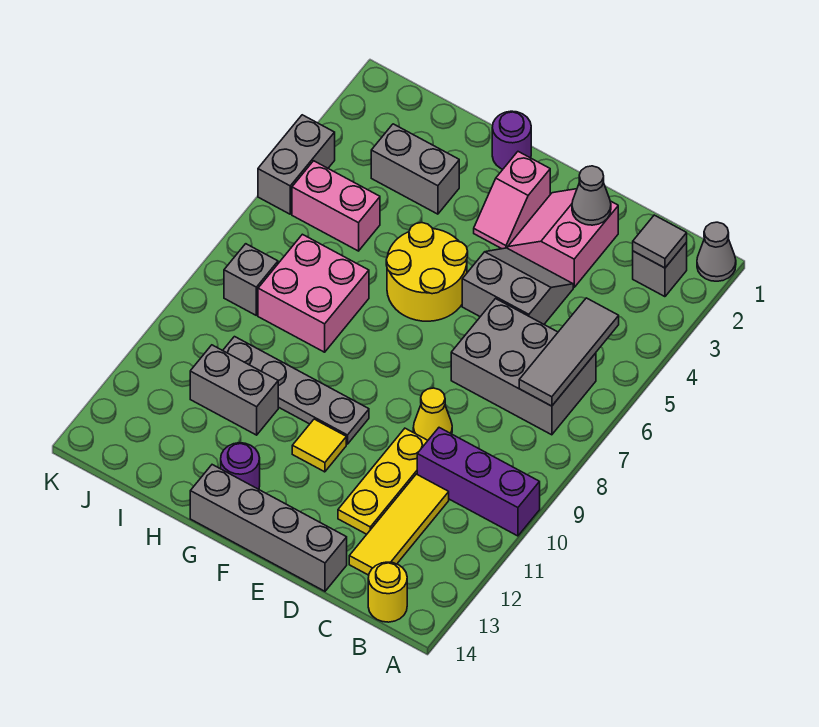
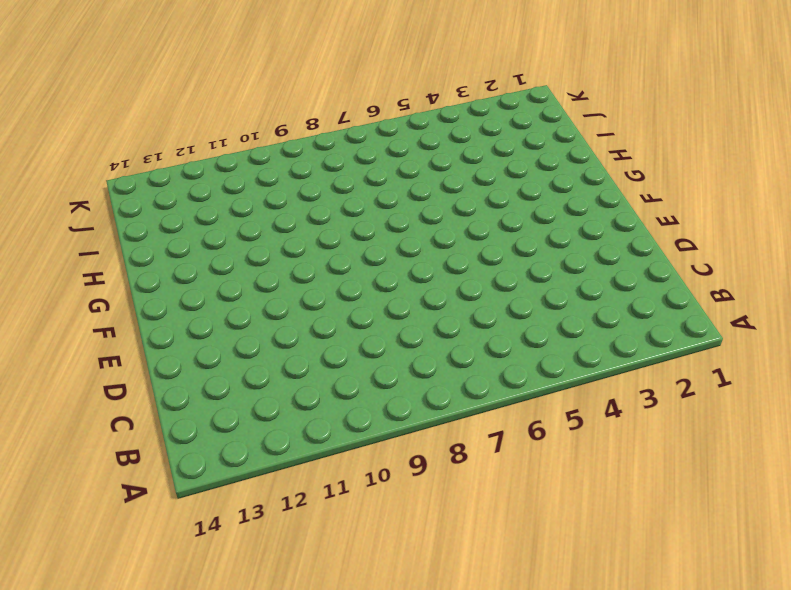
none -> grey cone A1 level 1
none -> purple brick A10:C10 level 1
none -> grey brick B2 level 1

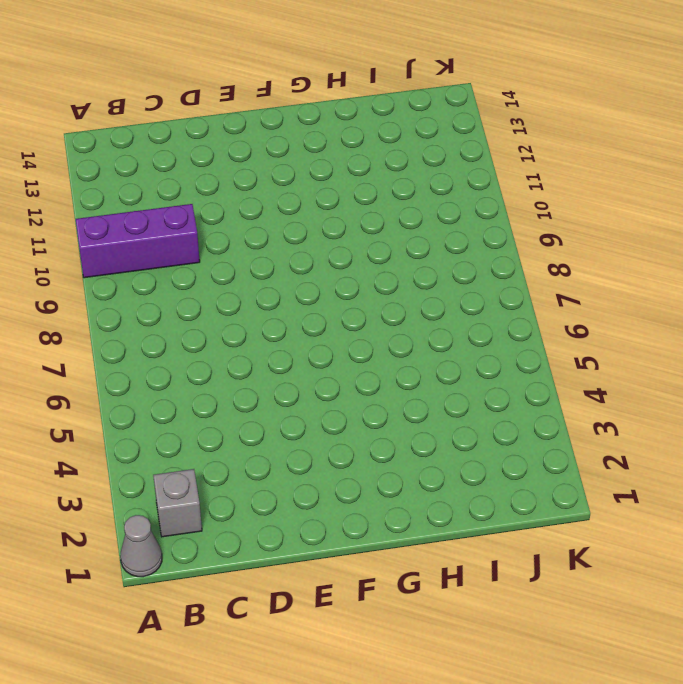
none -> grey brick B6:D7 level 1
none -> yellow round brick B14 level 1
none -> yellow tile C11:C13 level 1

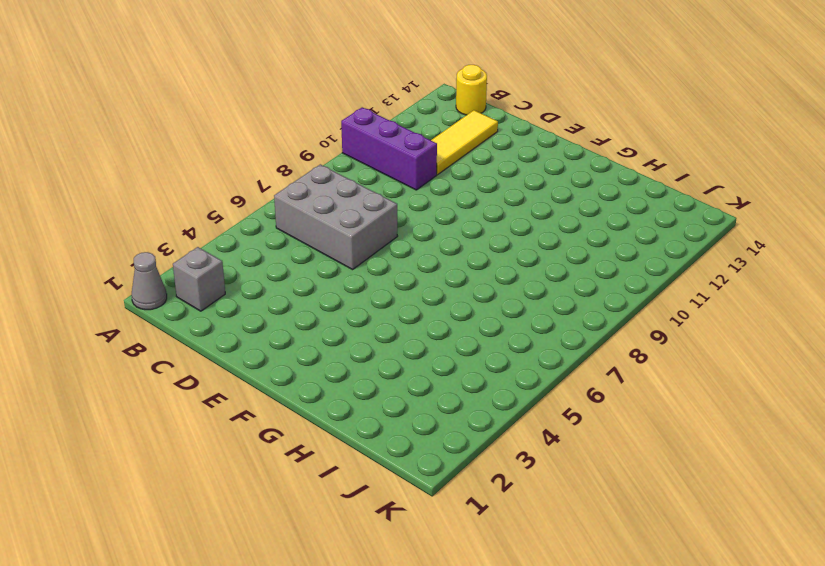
none -> pink slope D2:E3 level 1 top D
none -> grey slope D4:E5 level 1 top 5
none -> yellow cone D9 level 1

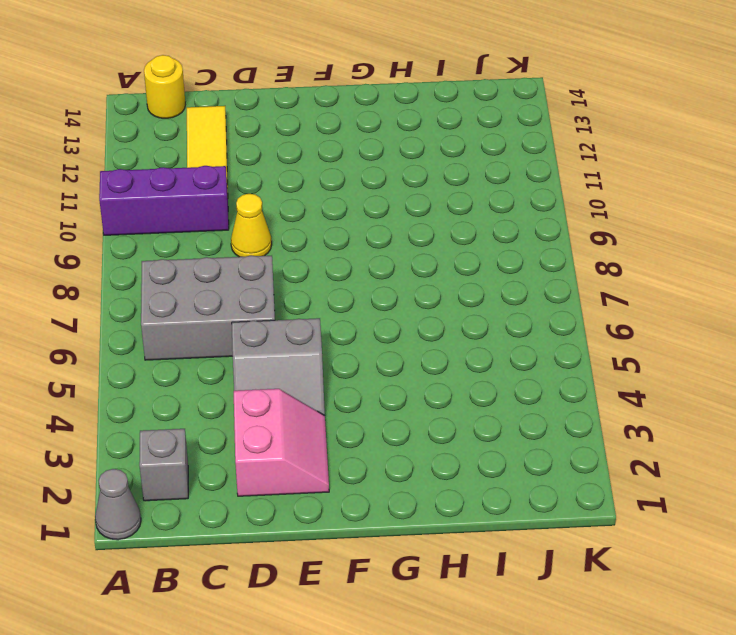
none -> yellow plate D10:D12 level 1
none -> grey brick D14:G14 level 1
none -> pink slope F2:F3 level 1 top 2

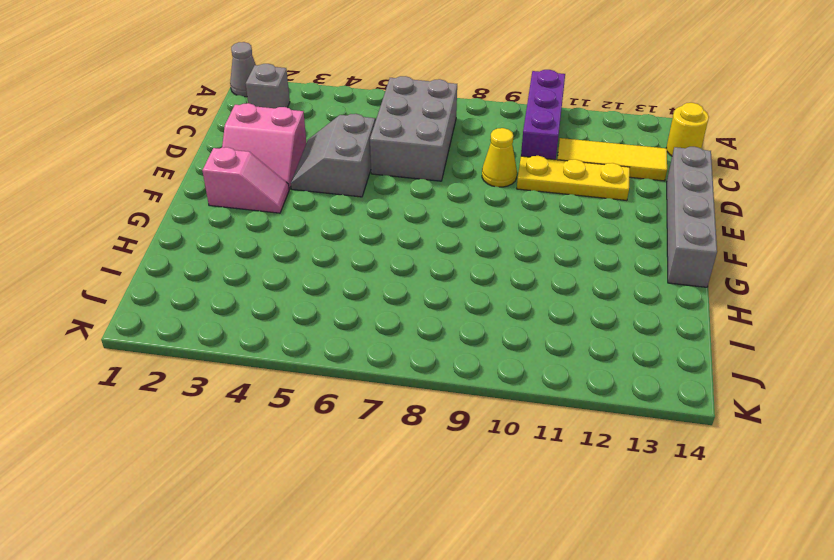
none -> yellow round brick F5:G6 level 1
none -> grey plate F10:I10 level 1
none -> yellow tile F11 level 1

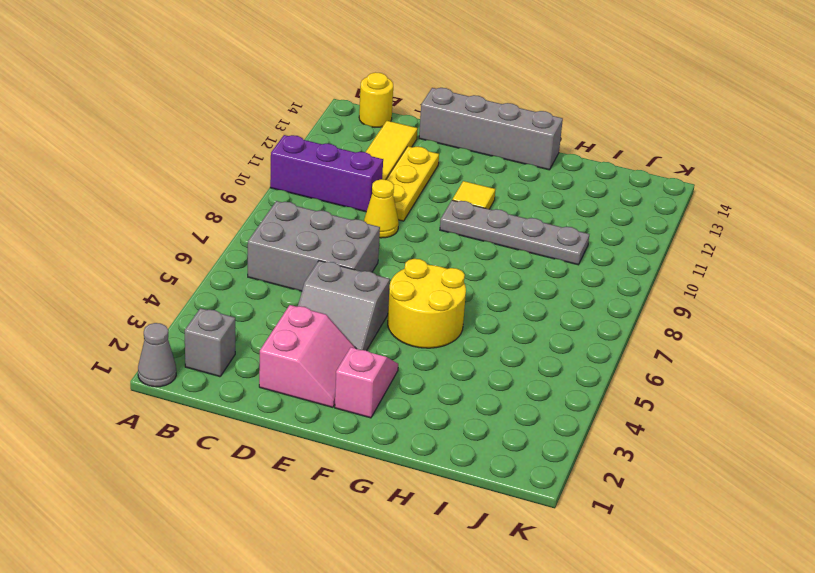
none -> purple round brick G1 level 1
none -> purple round brick G13 level 1
none -> grey brick H3:I3 level 1

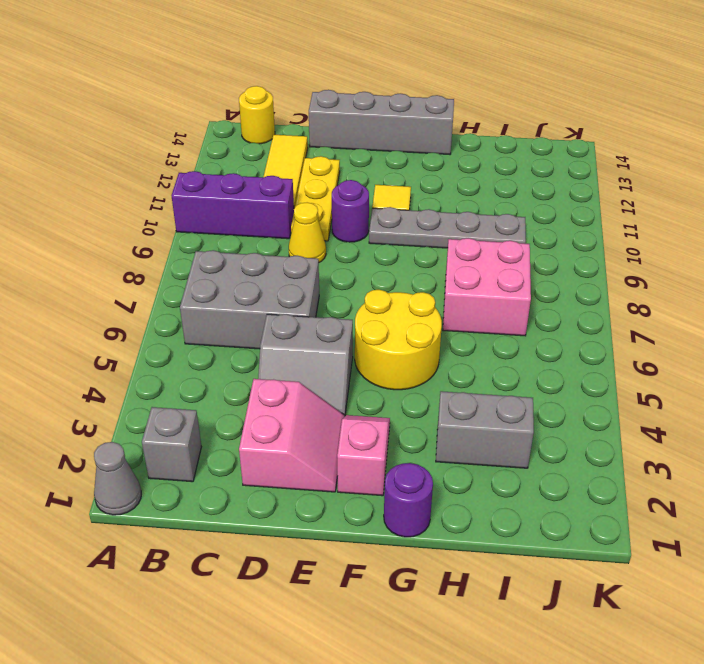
purple round brick E10 level 1 -> purple round brick G13 level 1
none -> grey brick H11:I11 level 1
none -> pink brick I5:J5 level 1
none -> grey brick J8 level 1

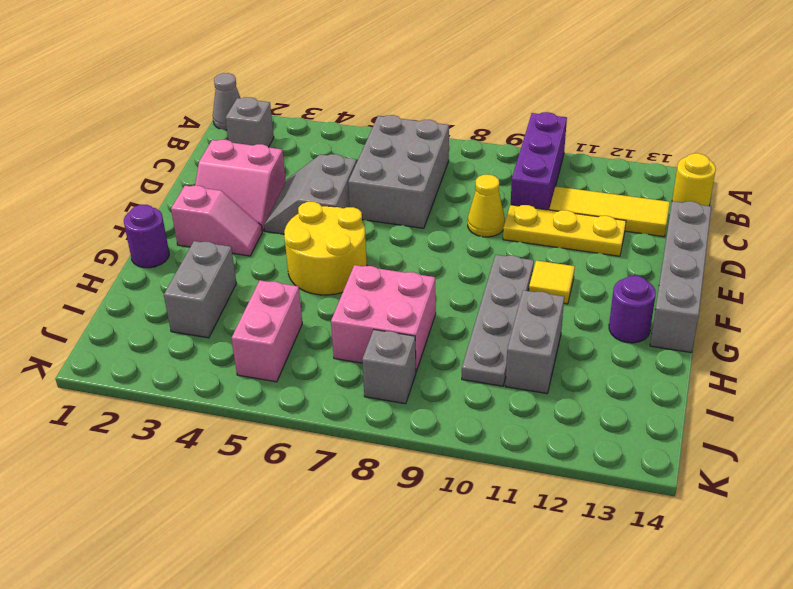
none -> grey brick K4:K5 level 1
none -> grey tile B2 level 2
none -> grey tile B5:B7 level 2

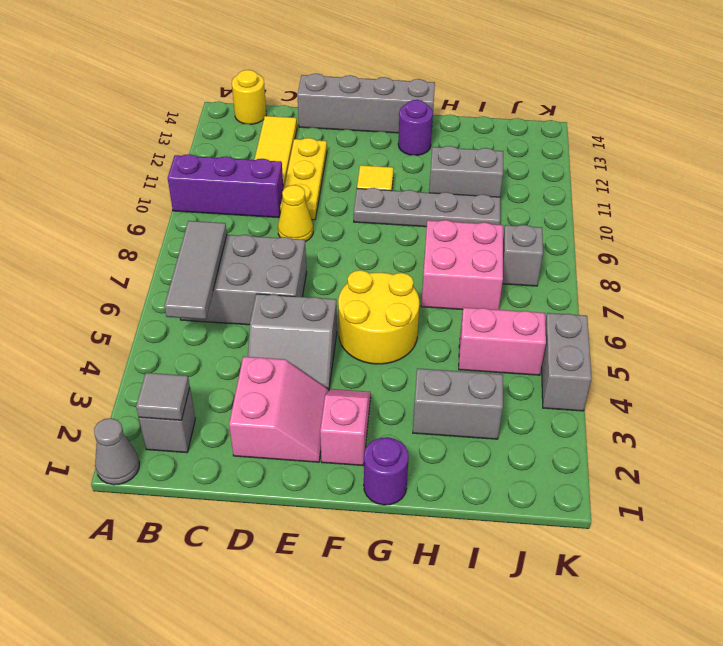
none -> grey cone D2 level 2

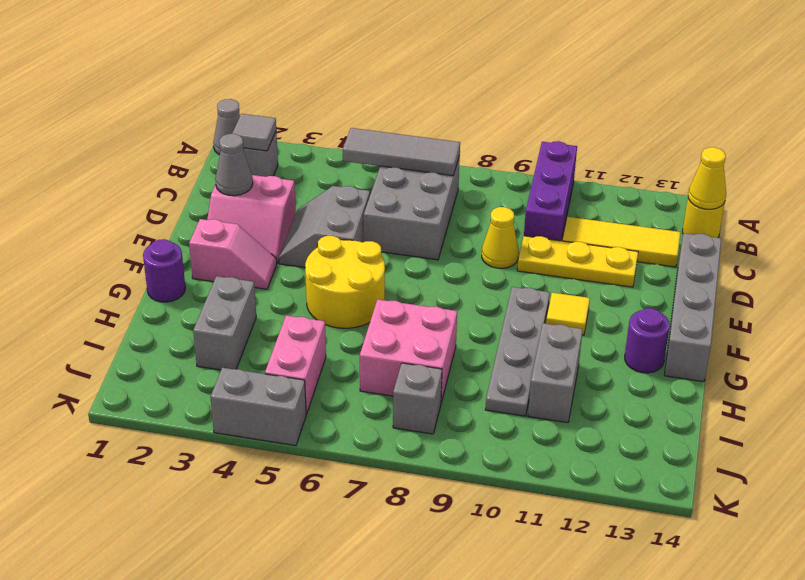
yellow cone B14 level 2 -> none

